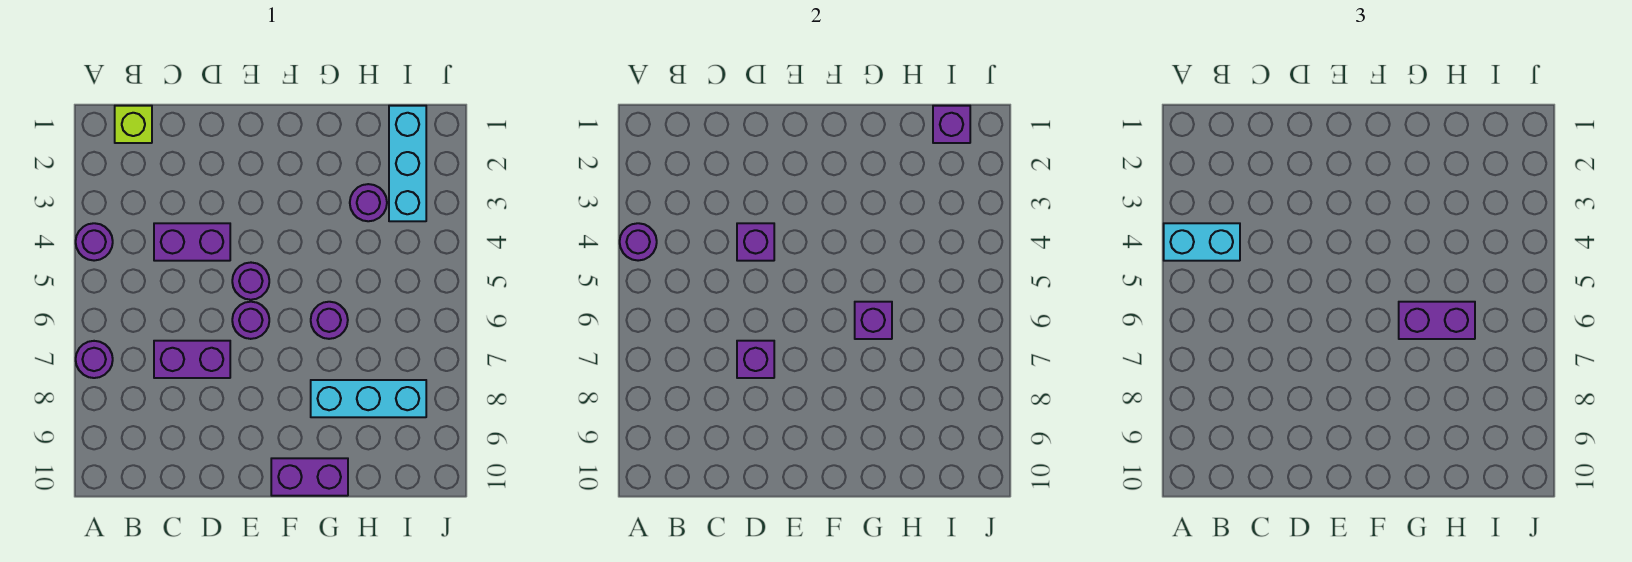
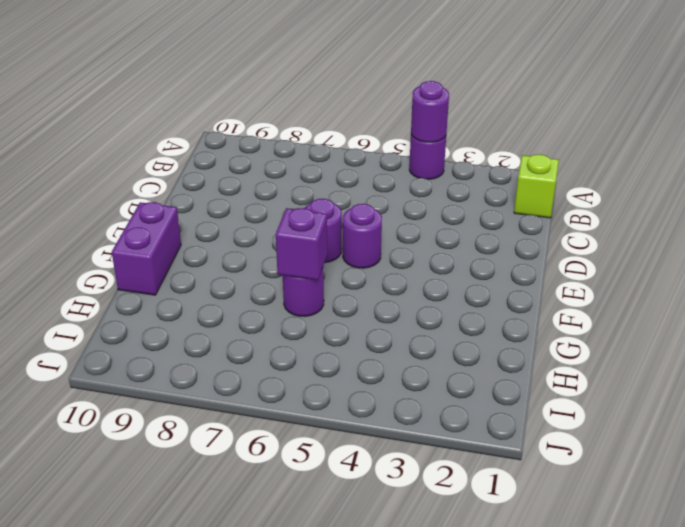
none -> purple round brick A7 level 1
none -> purple brick C4:D4 level 1
none -> purple brick C7:D7 level 1

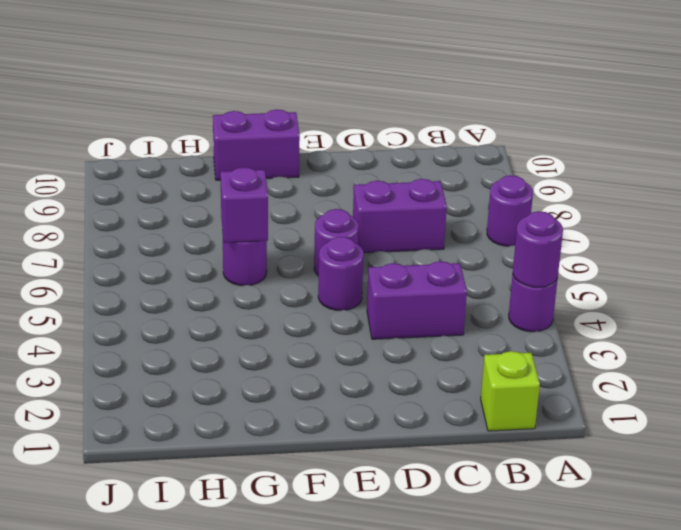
none -> cyan brick G8:I8 level 1
none -> purple round brick H3 level 1
none -> cyan brick I1:I3 level 1

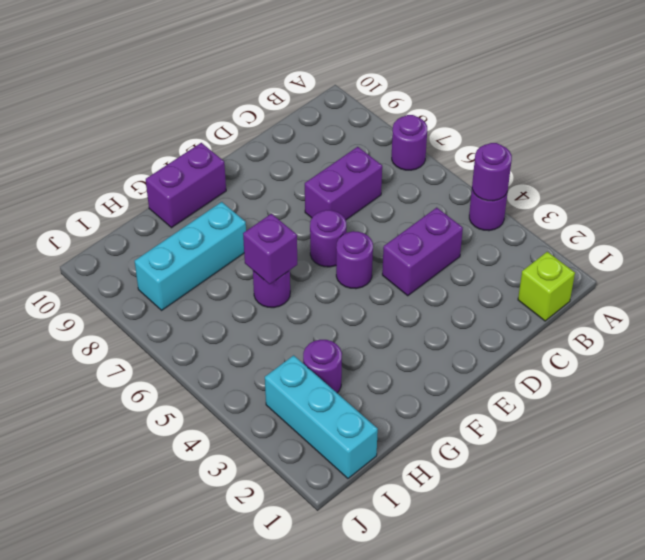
none -> purple brick D4 level 2
none -> purple brick D7 level 2
none -> purple brick I1 level 2

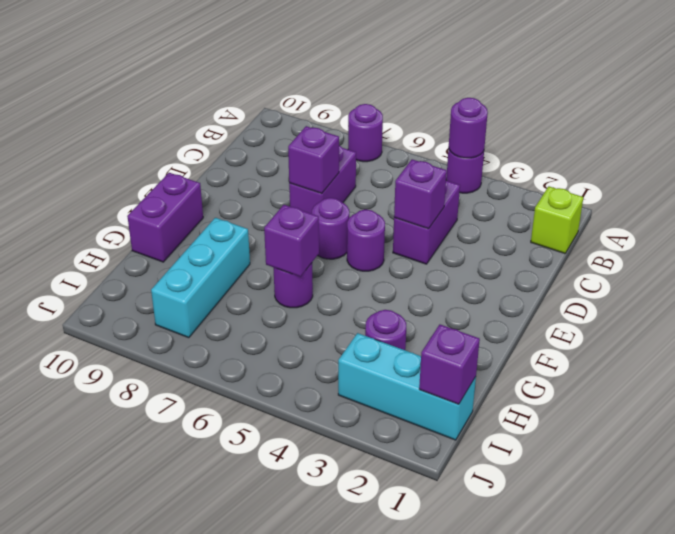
none -> cyan brick A4:B4 level 3
none -> purple brick G6:H6 level 3

